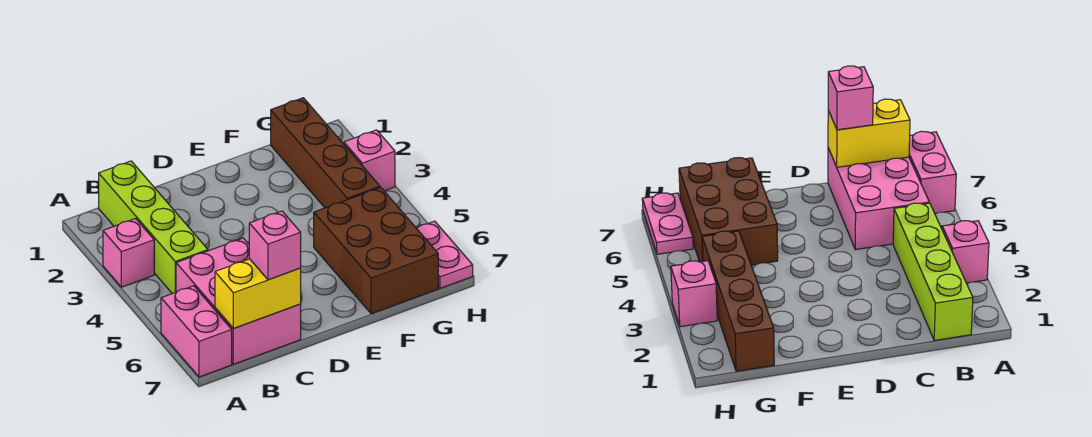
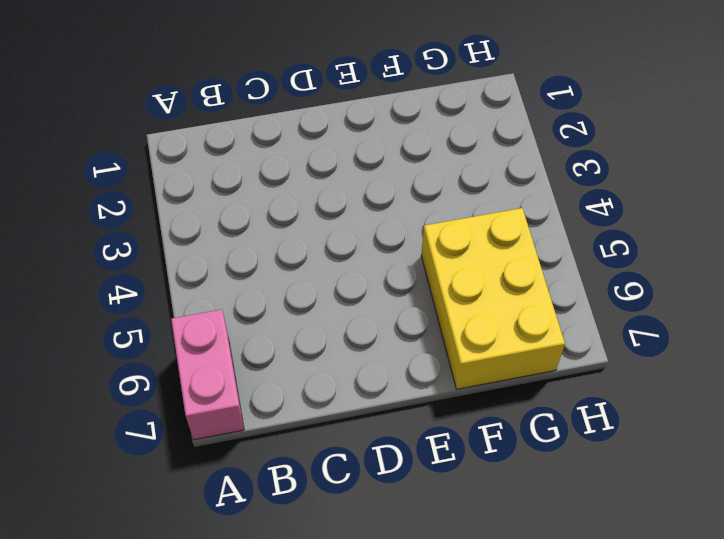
yellow brick F5:G7 level 1 -> brown brick F5:G7 level 1
none -> pink brick A3 level 1
none -> lime brick B1:B4 level 1

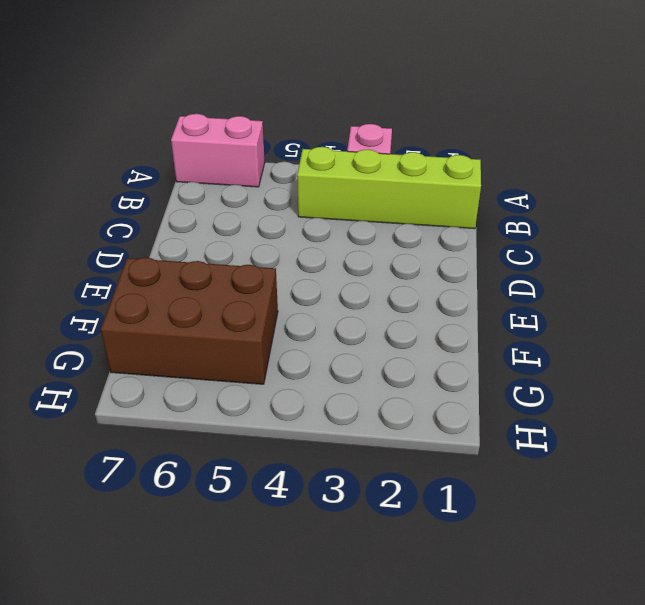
none -> pink brick B5:C7 level 1
none -> brown brick G1:G4 level 1

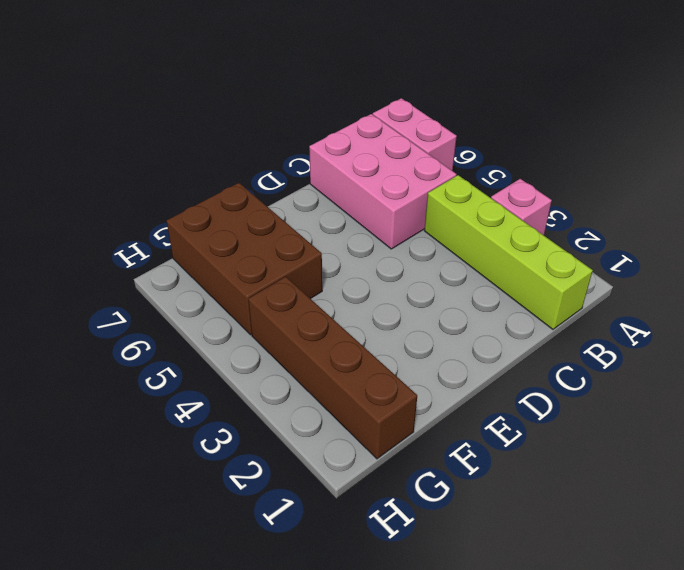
none -> pink brick H3 level 1
none -> pink plate H6:H7 level 1

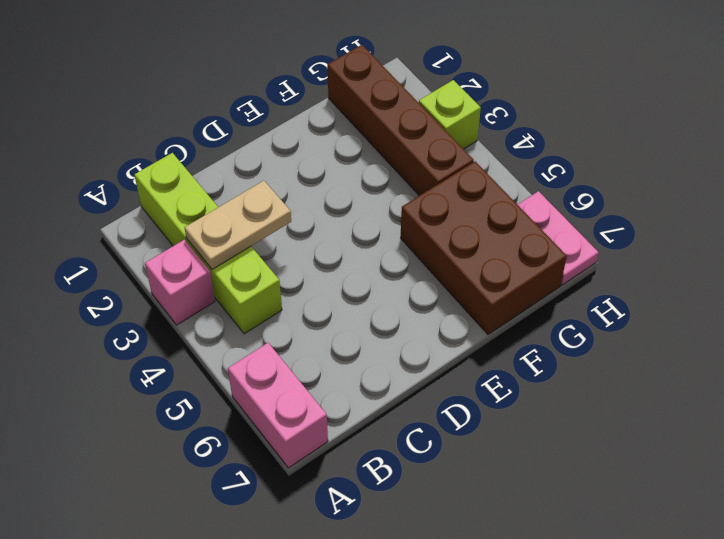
tan plate B3:C3 level 2 -> none
lime brick H3 level 1 -> pink brick H3 level 1
none -> pink brick B5:C7 level 1
none -> yellow brick B7:C7 level 2

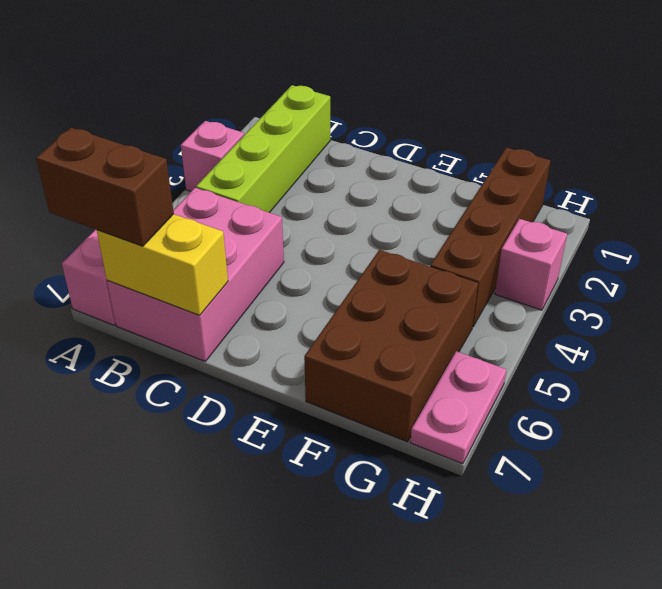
brown brick A7:B7 level 3 -> none
none -> pink brick C7 level 3

